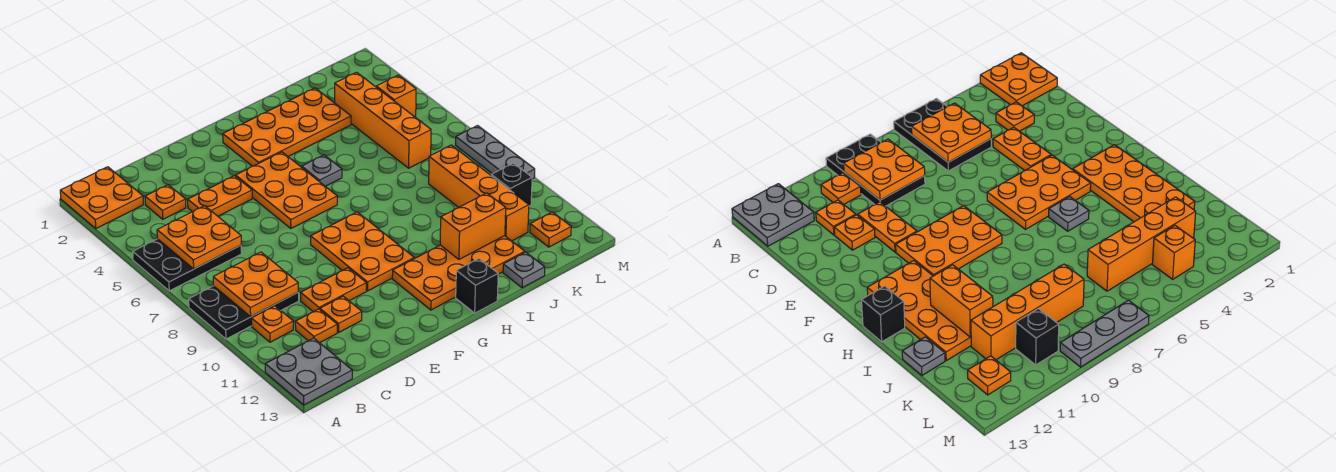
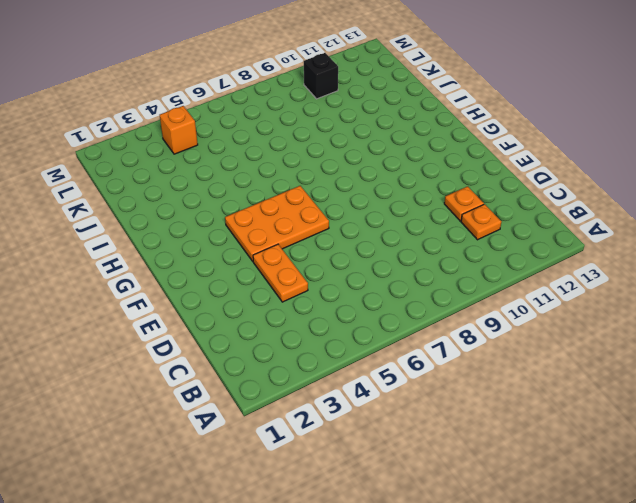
none -> orange plate A1:B2 level 1
none -> black plate A5:C6 level 1
none -> black plate A8:C9 level 1

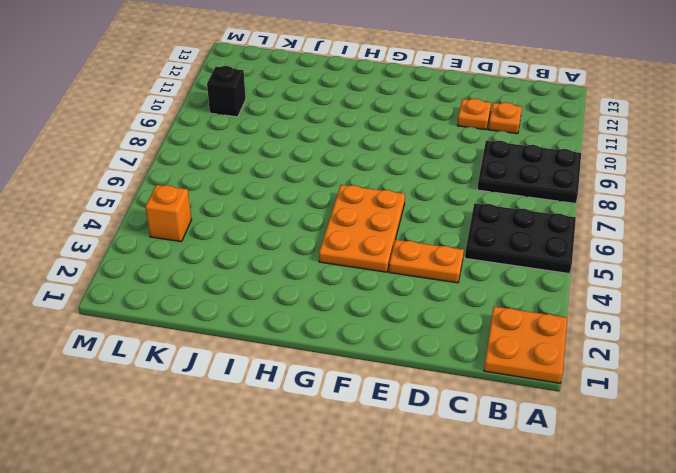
none -> grey plate A12:B13 level 1
none -> orange plate B10 level 1
none -> orange plate C3 level 1

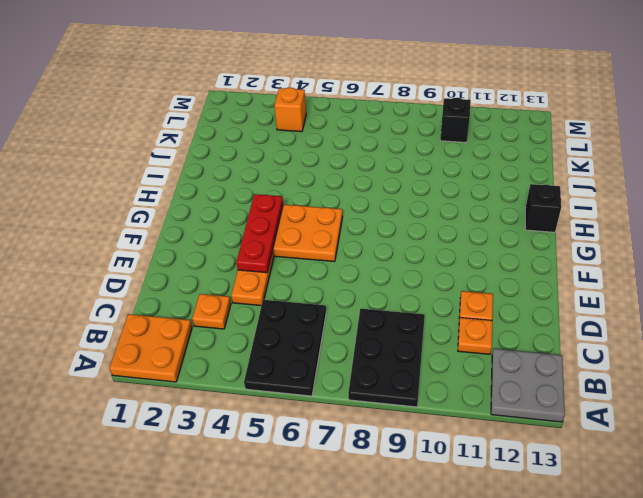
red plate E4:G4 level 2 -> none
none -> orange plate B10 level 1
none -> orange plate D10:E10 level 1
none -> orange plate F8:G10 level 1

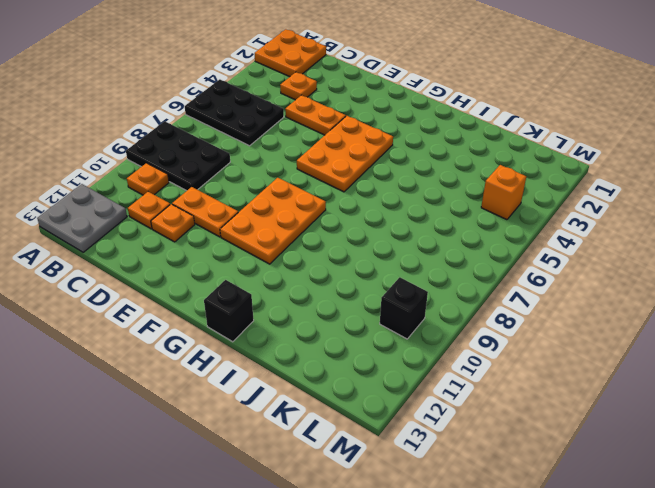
none -> orange plate G2:J3 level 1
none -> orange plate G11:J12 level 1
none -> grey plate H5 level 1

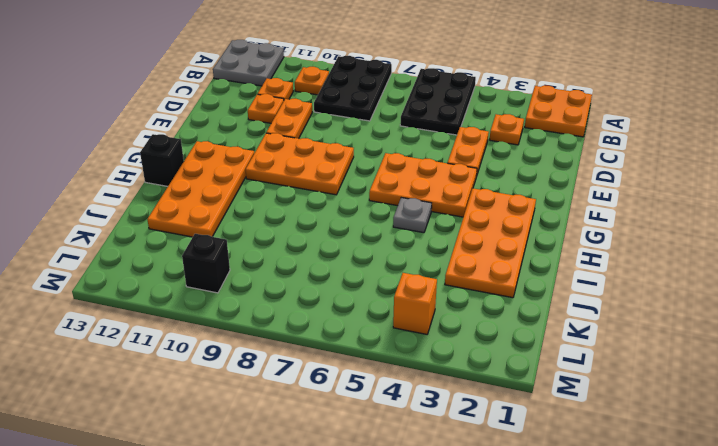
none -> grey plate J13 level 1
none -> orange brick K3:K6 level 1
none -> orange brick K8:K11 level 1

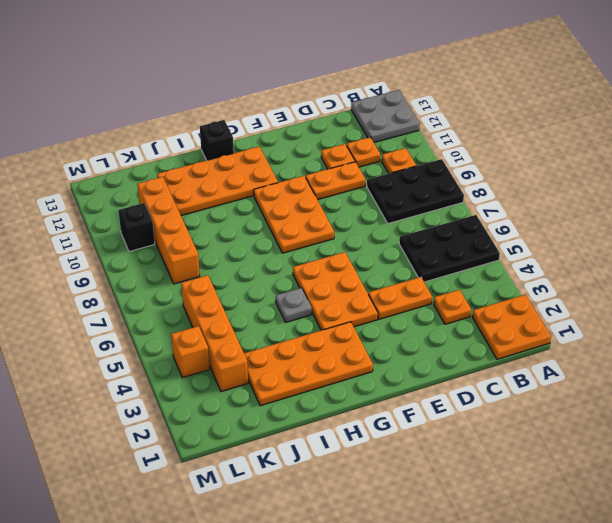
none -> grey plate J13 level 1
none -> orange plate L12 level 1
none -> grey plate M7:M9 level 1

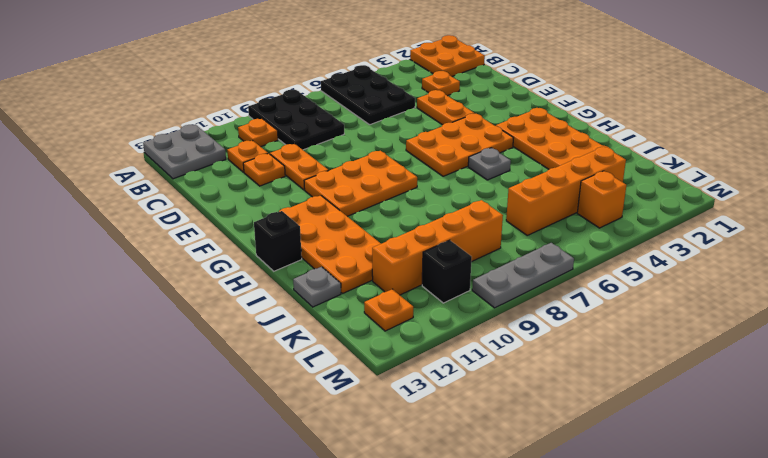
none -> orange plate B5:C6 level 2
none -> orange plate B8:C9 level 2
none -> orange brick I11:J11 level 2

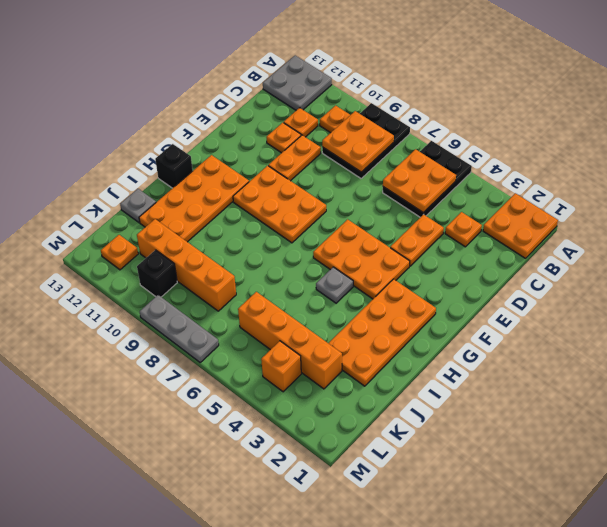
none -> orange brick I11:J11 level 2

